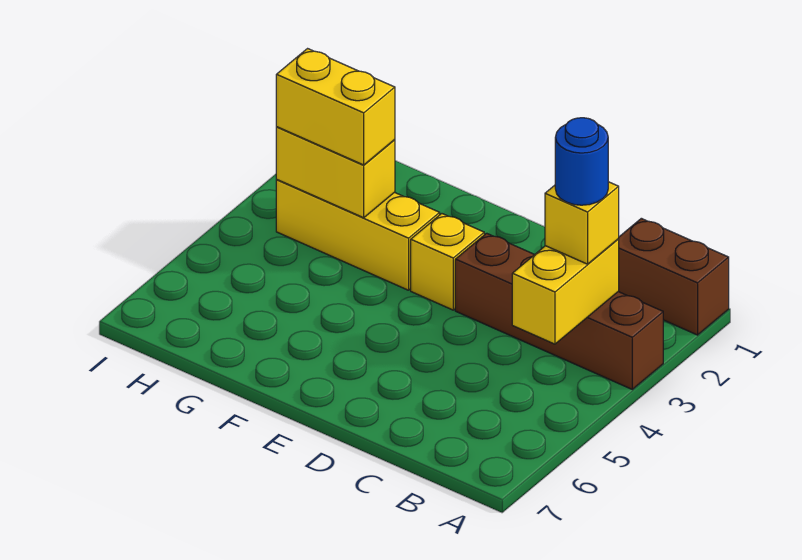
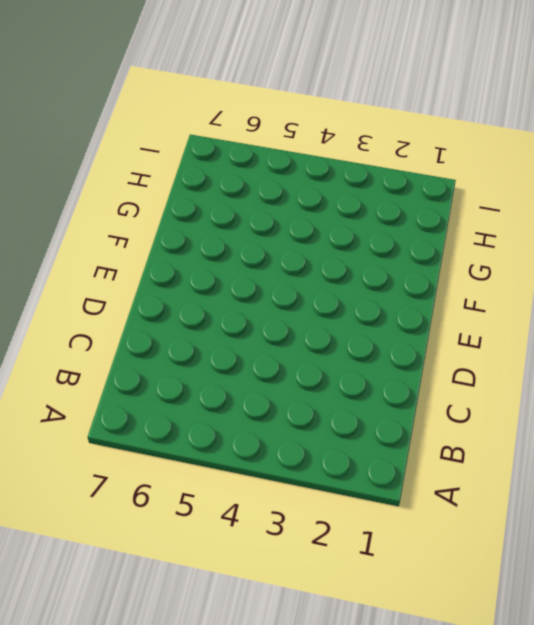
none -> brown brick A1:B1 level 1
none -> brown brick A3:D3 level 1

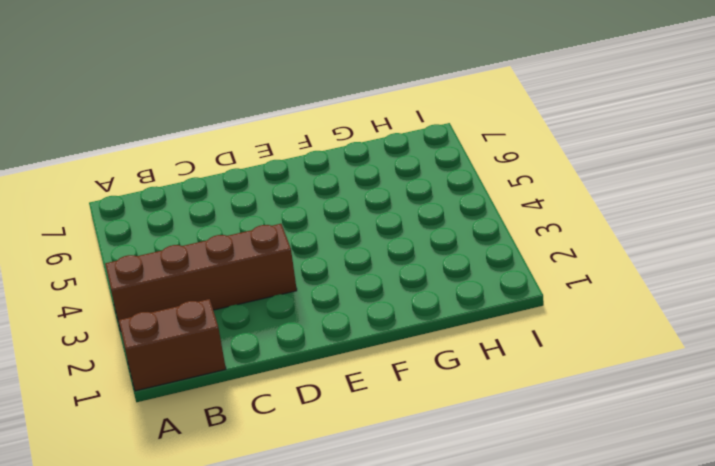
none -> yellow brick E3 level 1
none -> yellow brick F3:H3 level 1

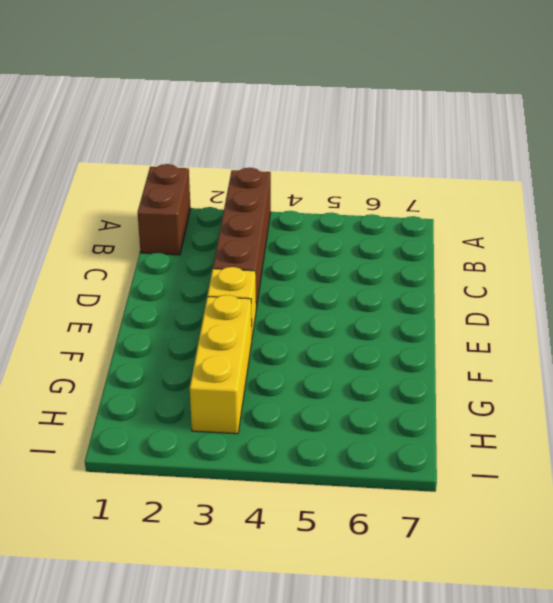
none -> yellow brick B3:B4 level 2
none -> yellow brick G3:H3 level 2

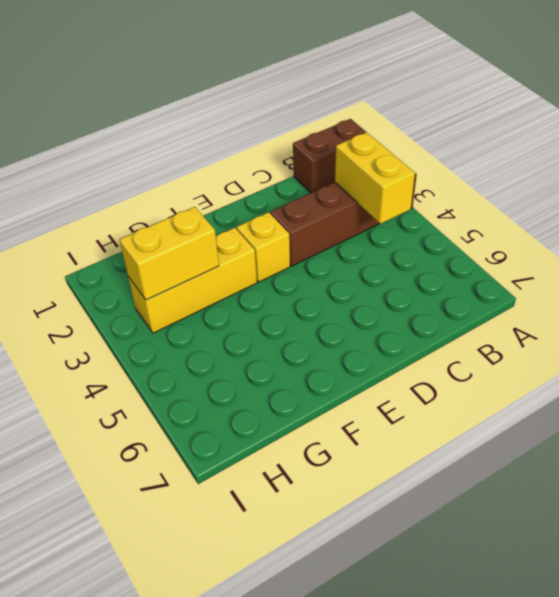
none -> yellow brick B3 level 3
none -> yellow brick G3:H3 level 3

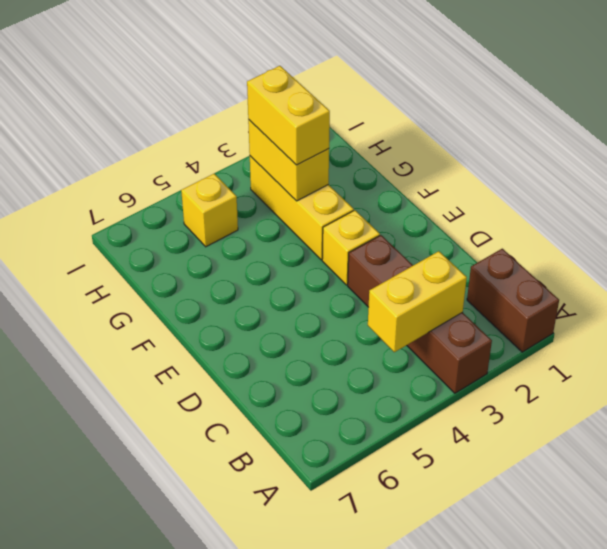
yellow brick H5 level 1 -> yellow brick B3 level 3
none -> blue round brick B3 level 4

